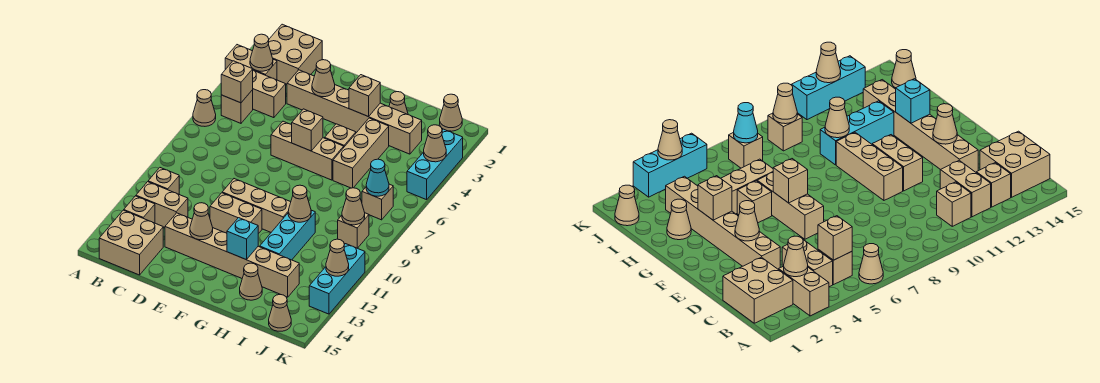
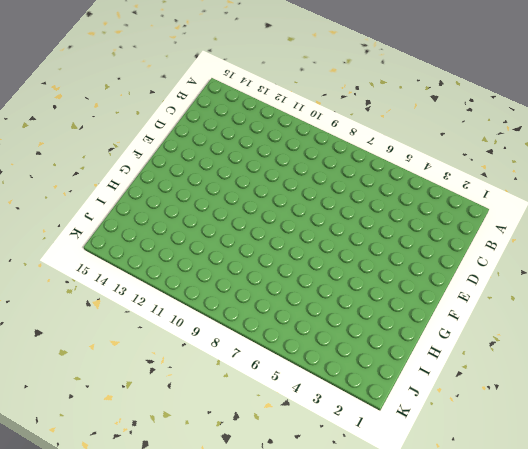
none -> tan brick A3:B3 level 1
none -> tan cone A6 level 1
none -> tan brick B1:C2 level 1
none -> tan brick B4:C4 level 1

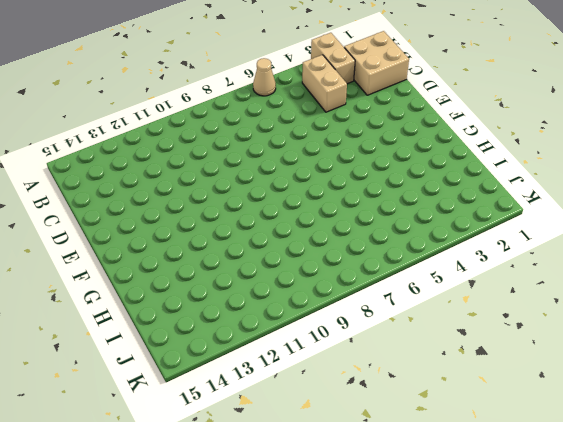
none -> tan brick B5 level 1
none -> tan brick B11 level 1
none -> tan brick B12:C12 level 1
none -> tan brick B13 level 1

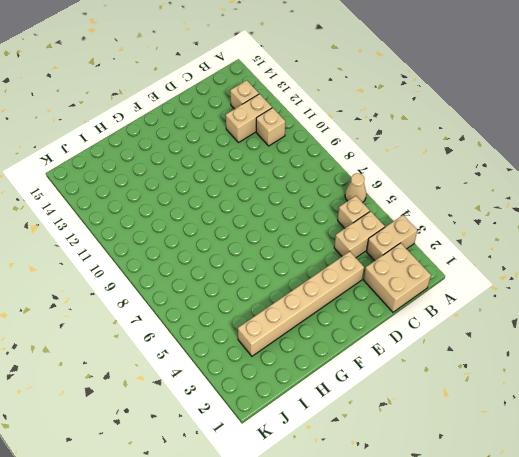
none -> tan brick B14:C15 level 1
none -> tan brick D13:I13 level 1
none -> tan brick E6:G6 level 1
none -> tan brick E10:G10 level 1

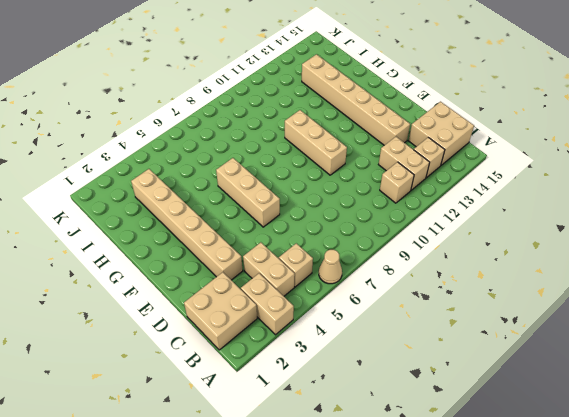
none -> tan brick E11:F11 level 1
none -> tan brick G5 level 1
none -> tan cone H2 level 1
none -> tan brick H4:H6 level 1

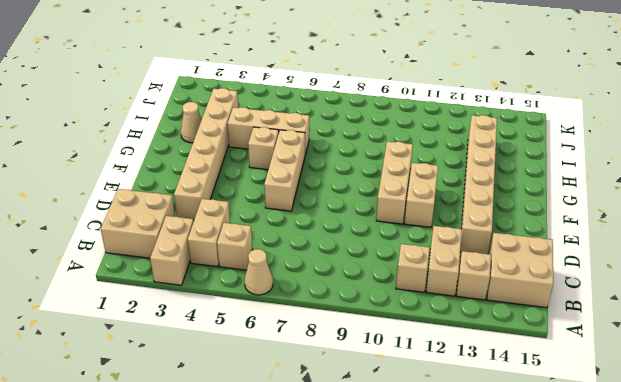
none -> cyan brick H10:H12 level 1
none -> tan cone H14 level 1
none -> tan cone J1 level 1
none -> tan brick J7 level 1

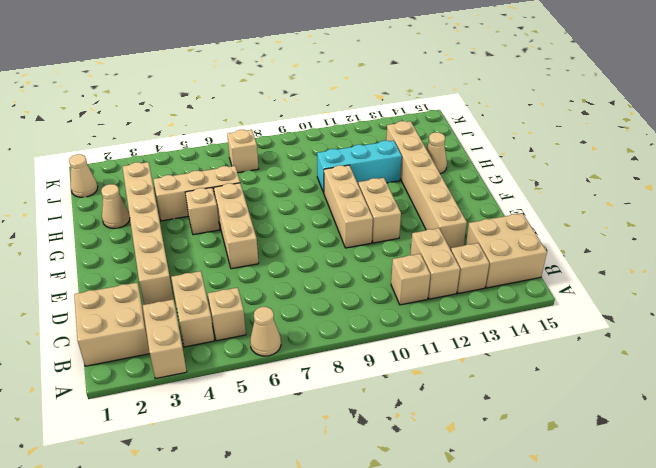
none -> tan brick J9 level 1
none -> tan cone J15 level 1
none -> cyan brick K3:K5 level 1
none -> cyan brick K11:K13 level 1

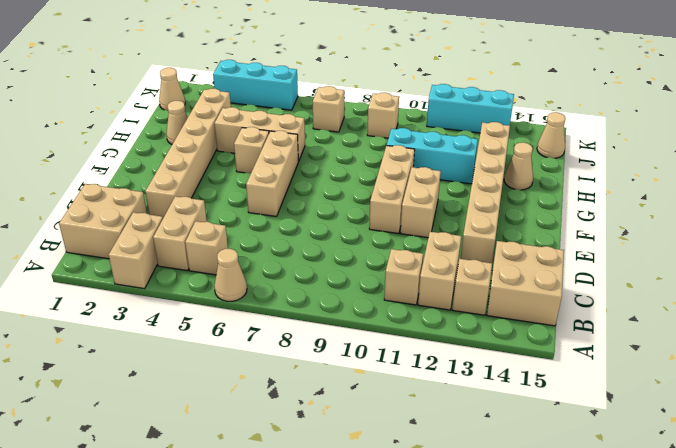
none -> tan cone B3 level 2
none -> tan brick B5 level 2
none -> tan cone E3 level 2
none -> tan cone E13 level 2

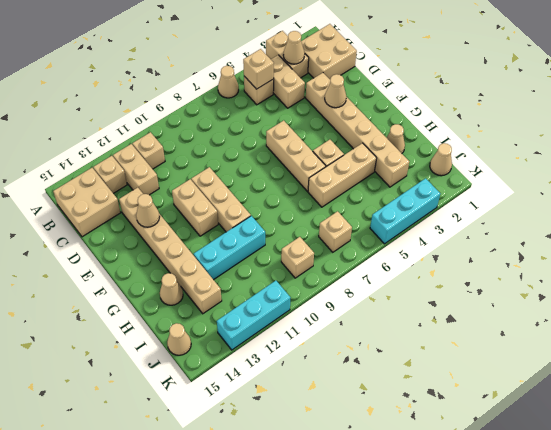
none -> tan brick F6 level 2
none -> tan brick G3 level 2
none -> cyan brick G13 level 2
none -> tan cone H10 level 2

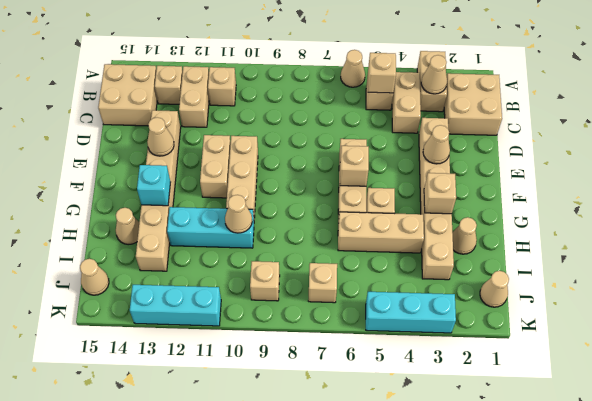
none -> cyan cone J7 level 2
none -> tan cone J9 level 2
none -> tan cone K4 level 2
none -> tan cone K12 level 2

